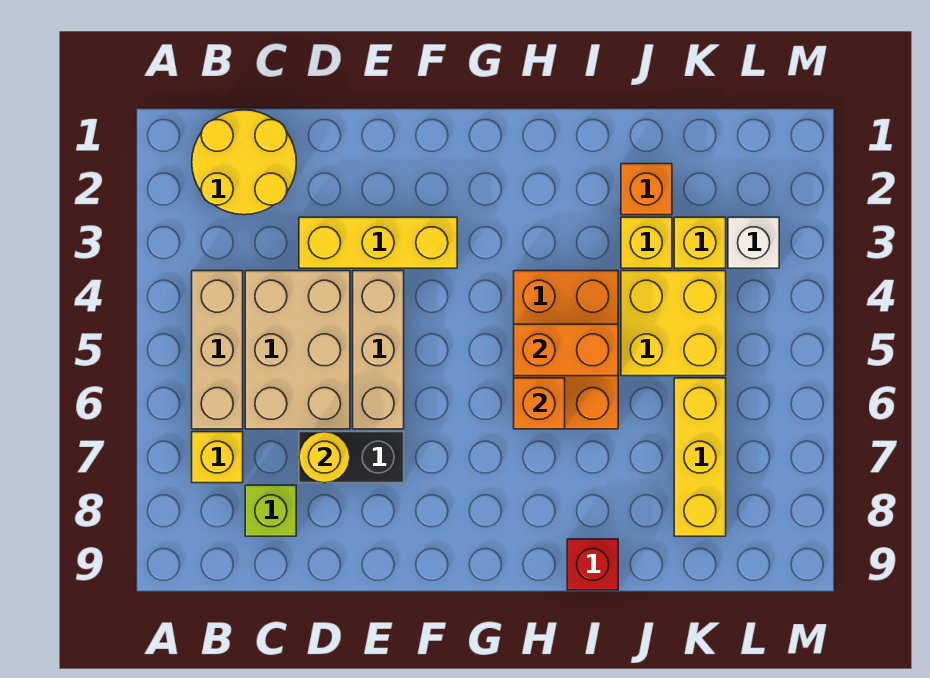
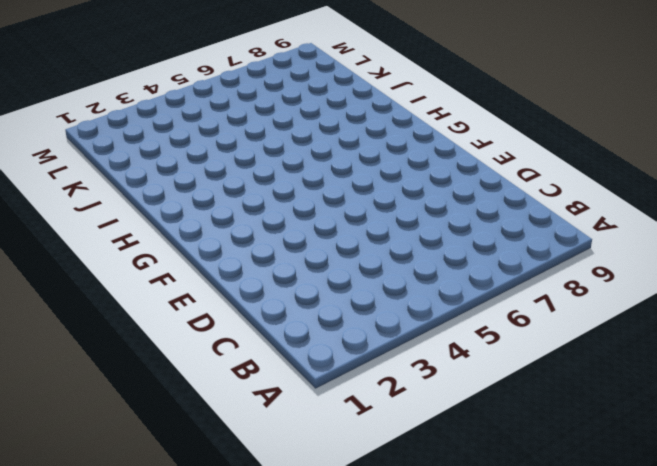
none -> yellow round brick B1:C2 level 1
none -> tan brick B4:B6 level 1
none -> yellow brick B7 level 1

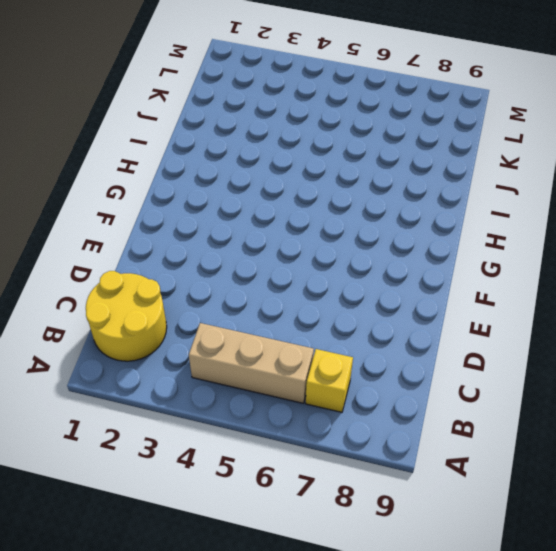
none -> tan brick C4:D6 level 1
none -> lime brick C8 level 1
none -> yellow brick D3:F3 level 1

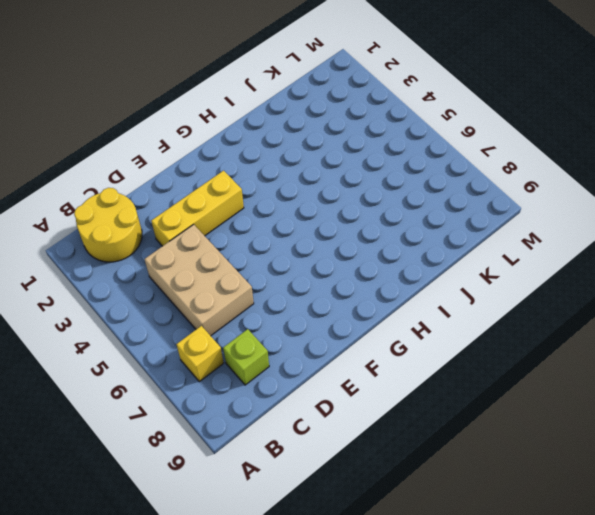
none -> tan brick B4:B6 level 1
none -> black brick D7:E7 level 1
none -> tan brick E4:E6 level 1

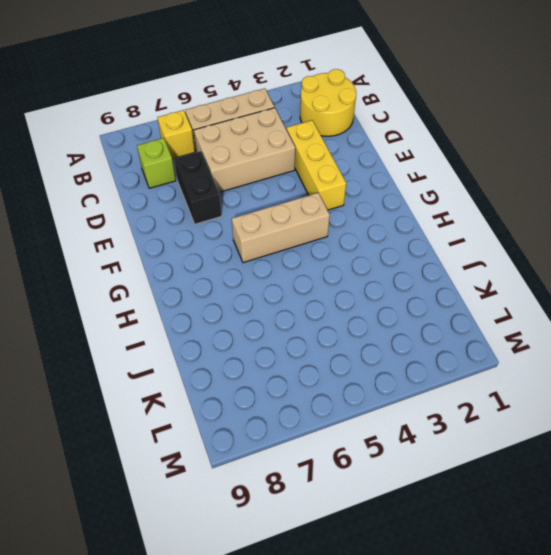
tan brick G4:G6 level 1 -> tan brick E4:E6 level 1
none -> orange brick H4:I6 level 1
none -> red brick I9 level 1
none -> orange brick J2 level 1

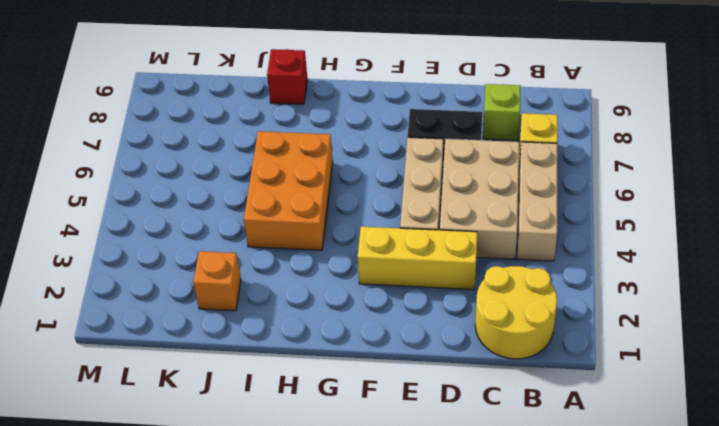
none -> yellow brick J3 level 1
none -> yellow brick J4:K5 level 1
none -> yellow brick K3 level 1

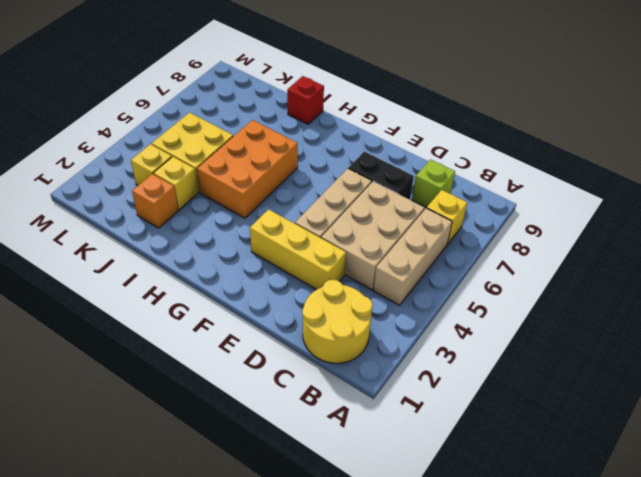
none -> yellow brick K6:K8 level 1
none -> white brick L3 level 1
none -> yellow round brick D7 level 2

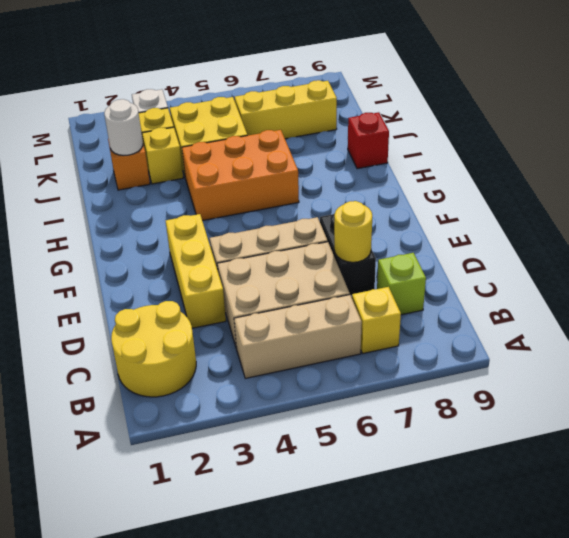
white round brick J2 level 2 -> none
none -> orange brick H5:I5 level 2
none -> orange brick H6 level 2

